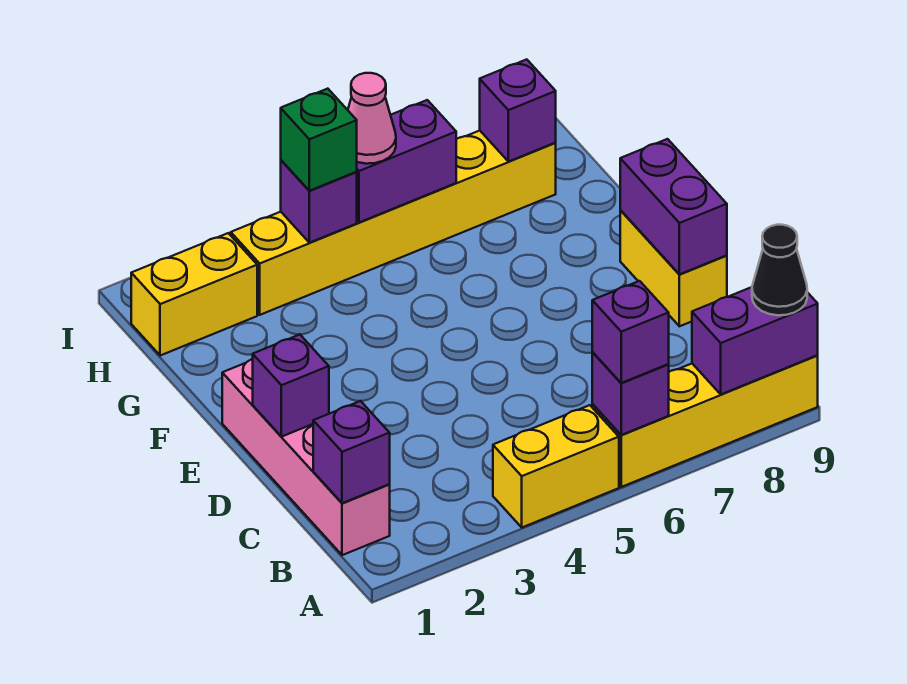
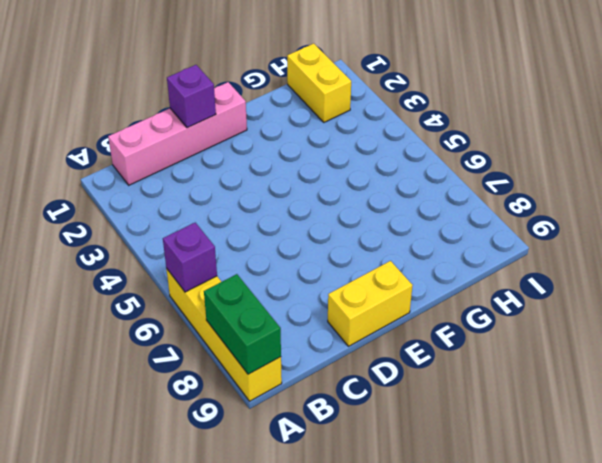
green brick A8:A9 level 2 -> purple brick A8:A9 level 2
none -> yellow brick A4:A5 level 1
none -> yellow brick H3:H8 level 1
none -> purple brick B1 level 2

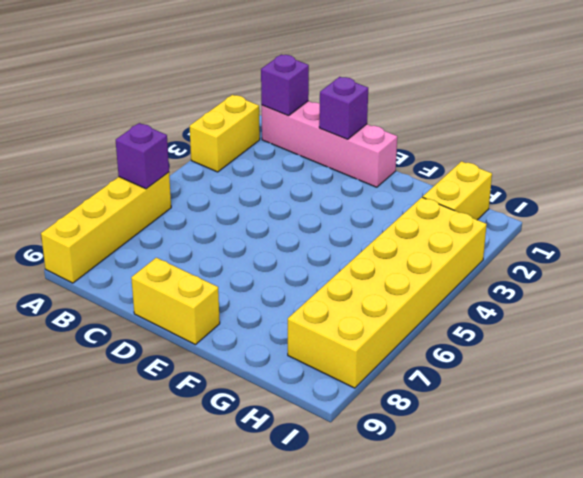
yellow brick A2:A3 level 1 -> yellow brick A4:A5 level 1
yellow brick H3:I8 level 1 -> yellow brick H3:H8 level 1
none -> purple brick A8:A9 level 2
none -> purple brick D9:E9 level 2
none -> purple brick H4 level 2

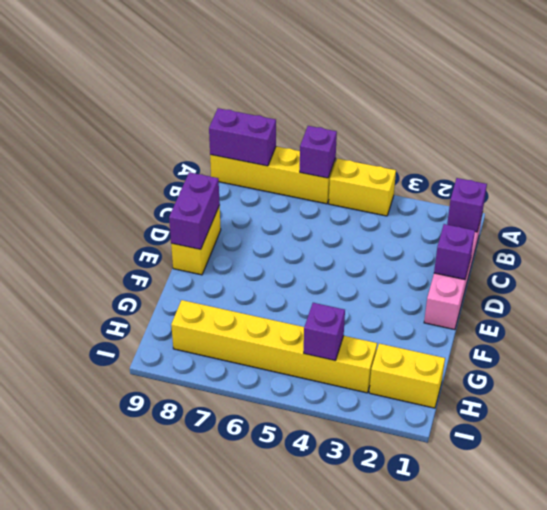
none -> purple brick H5:H6 level 2
none -> purple brick H8 level 2
none -> purple brick A6 level 3

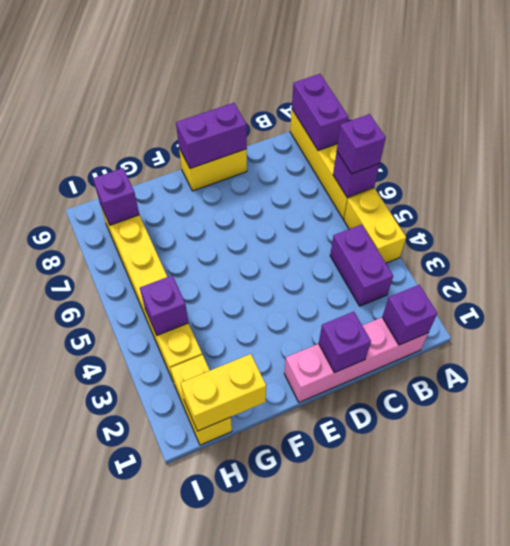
purple brick B3:B4 level 1 -> purple brick H5:H6 level 2
yellow brick G1:H1 level 2 -> none
none -> black cone A9 level 3
none -> green brick H4 level 3
none -> pink cone H5 level 3

